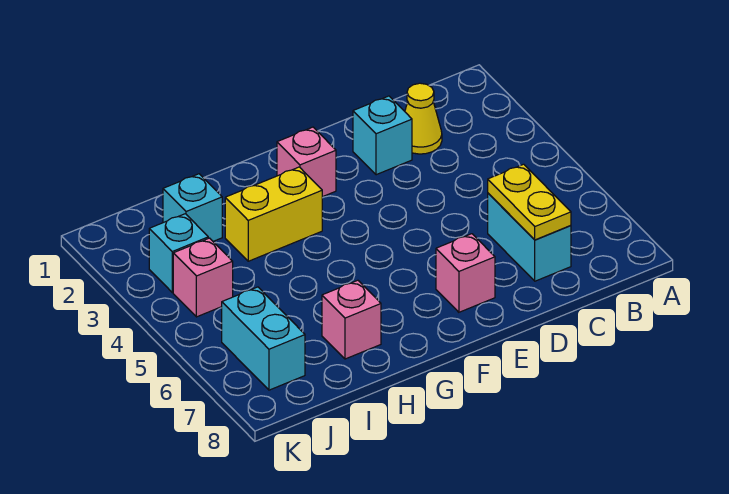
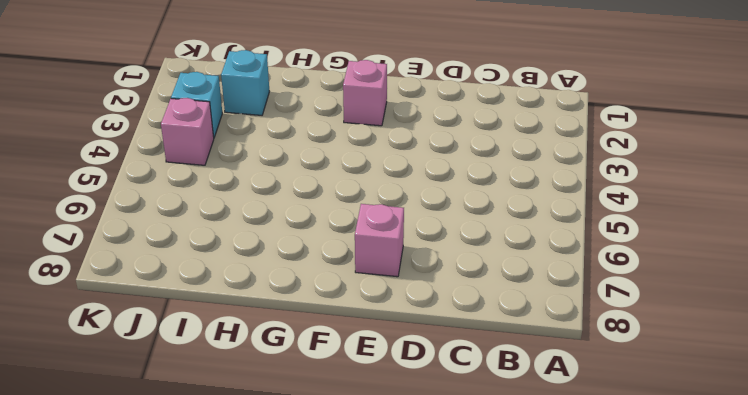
none -> yellow cone C2 level 1
none -> cyan brick C6:C7 level 1
none -> cyan brick D2 level 1

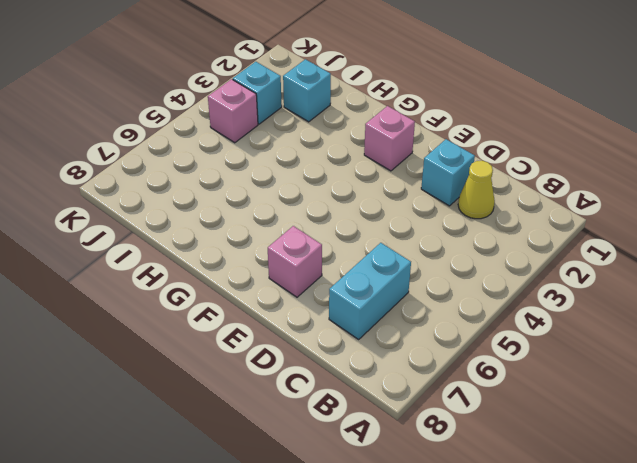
none -> yellow brick G3:H3 level 1
none -> pink brick H7 level 1
none -> cyan brick J6:J7 level 1

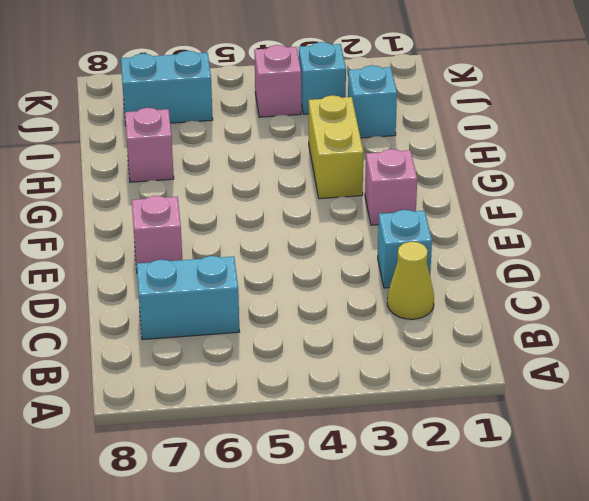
none -> yellow plate C6:C7 level 2

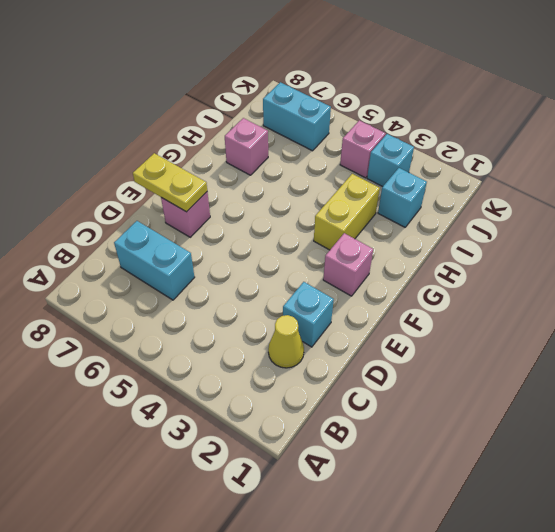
yellow plate E7:E8 level 2 -> yellow plate C6:C7 level 2

